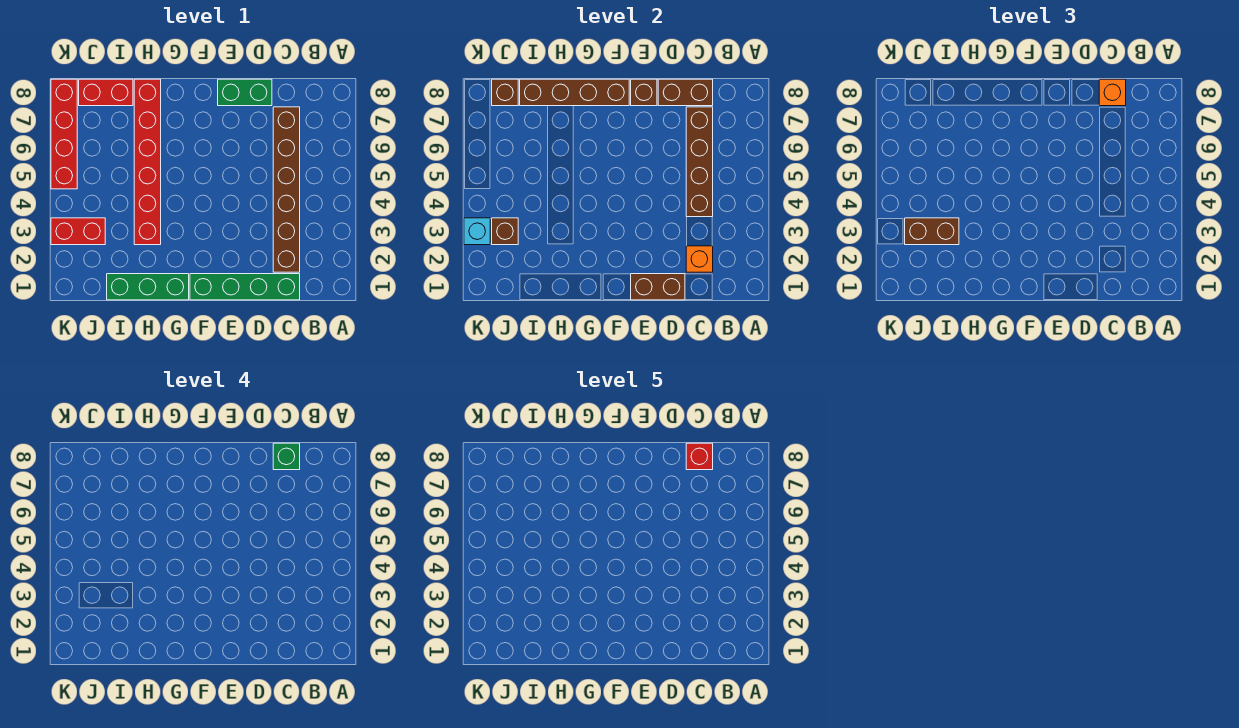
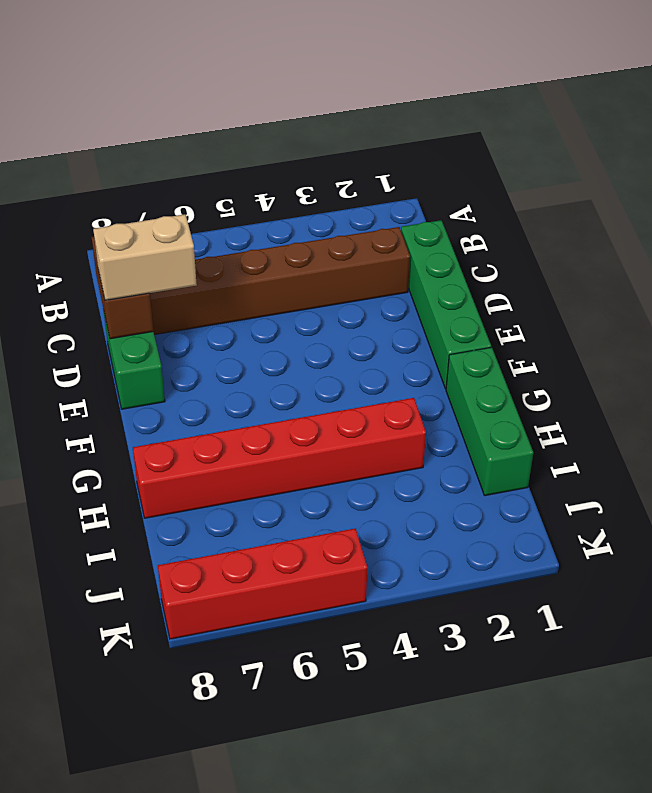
tan brick D7:D8 level 3 -> none
none -> red brick I8:J8 level 1
none -> red brick J3:K3 level 1
none -> orange brick C2 level 2

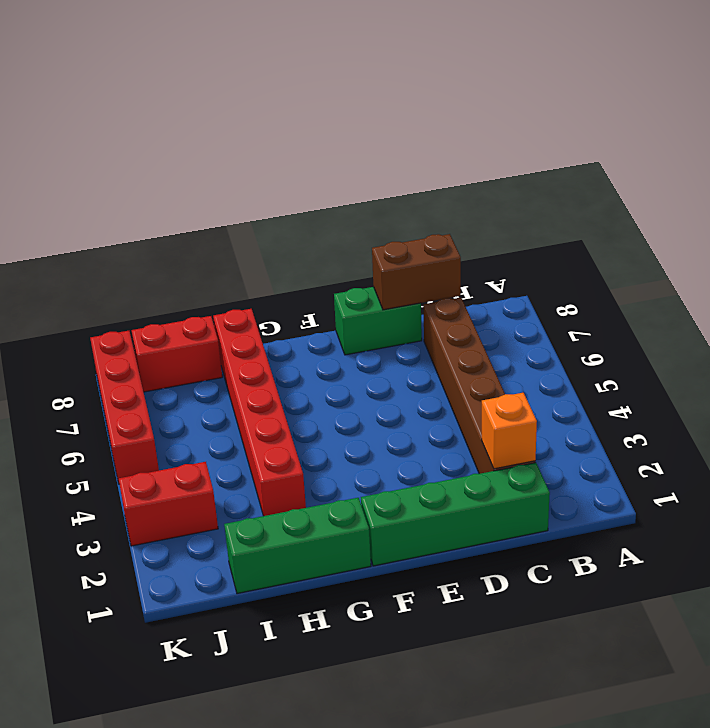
none -> brown brick C4:C7 level 2
none -> brown brick D1:E1 level 2
none -> brown brick E8 level 2

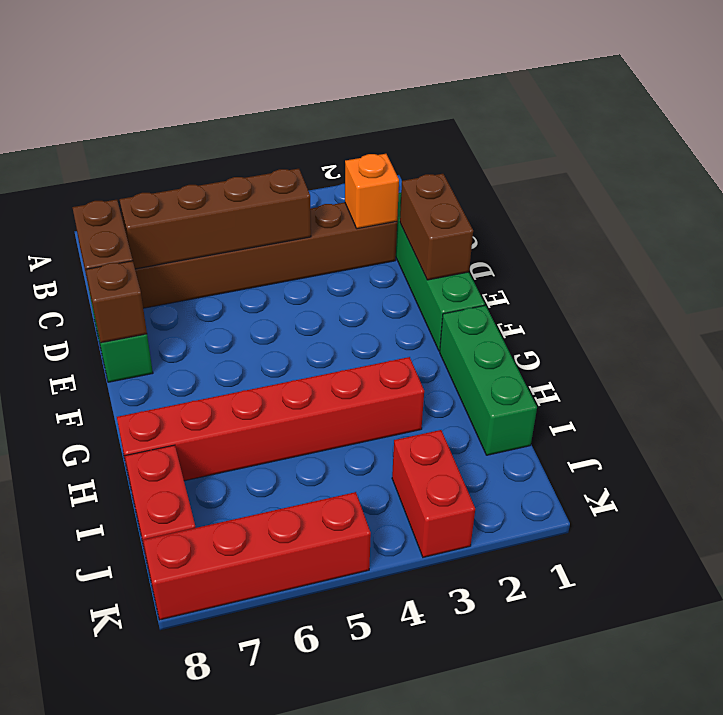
none -> brown brick F8:I8 level 2
none -> brown brick J3 level 2
none -> brown brick J8 level 2

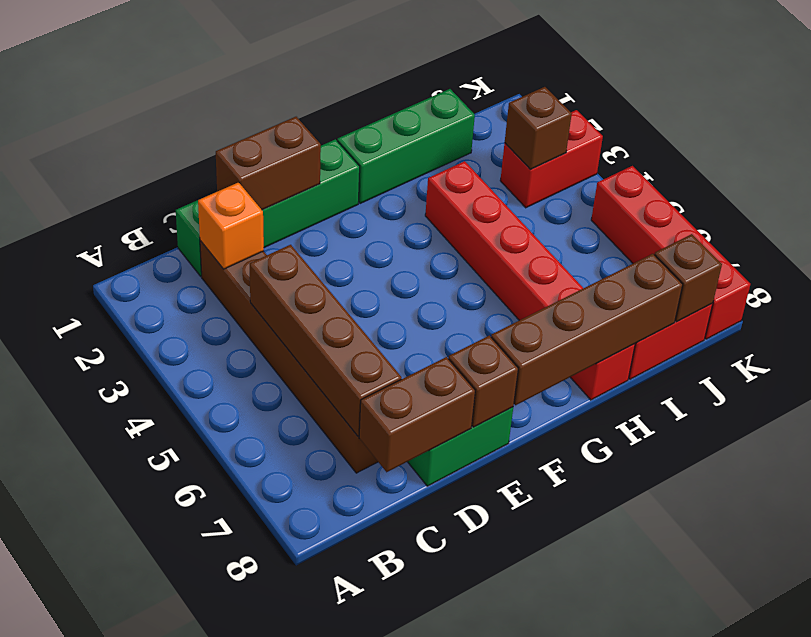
none -> cyan brick K3 level 2
none -> orange brick C8 level 3
none -> brown brick I3:J3 level 3

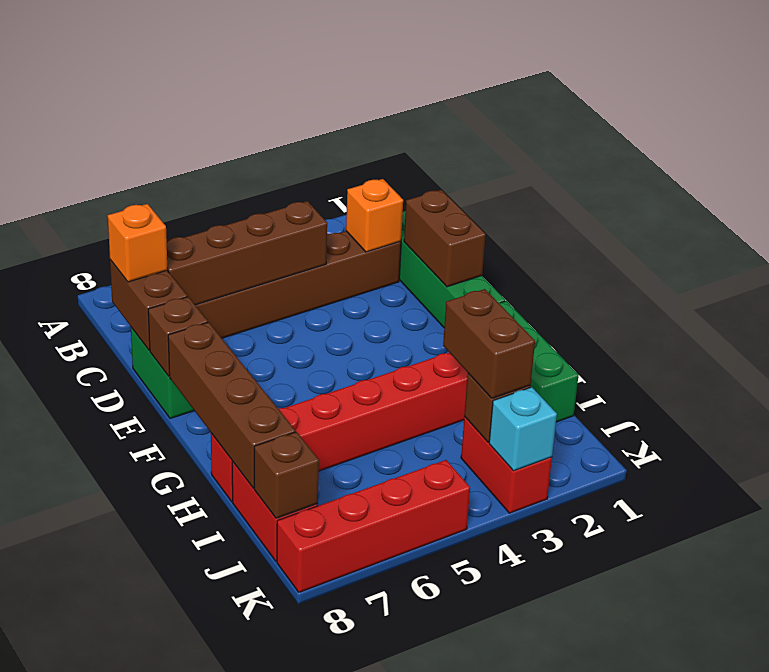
none -> green brick C8 level 4
none -> red brick C8 level 5

